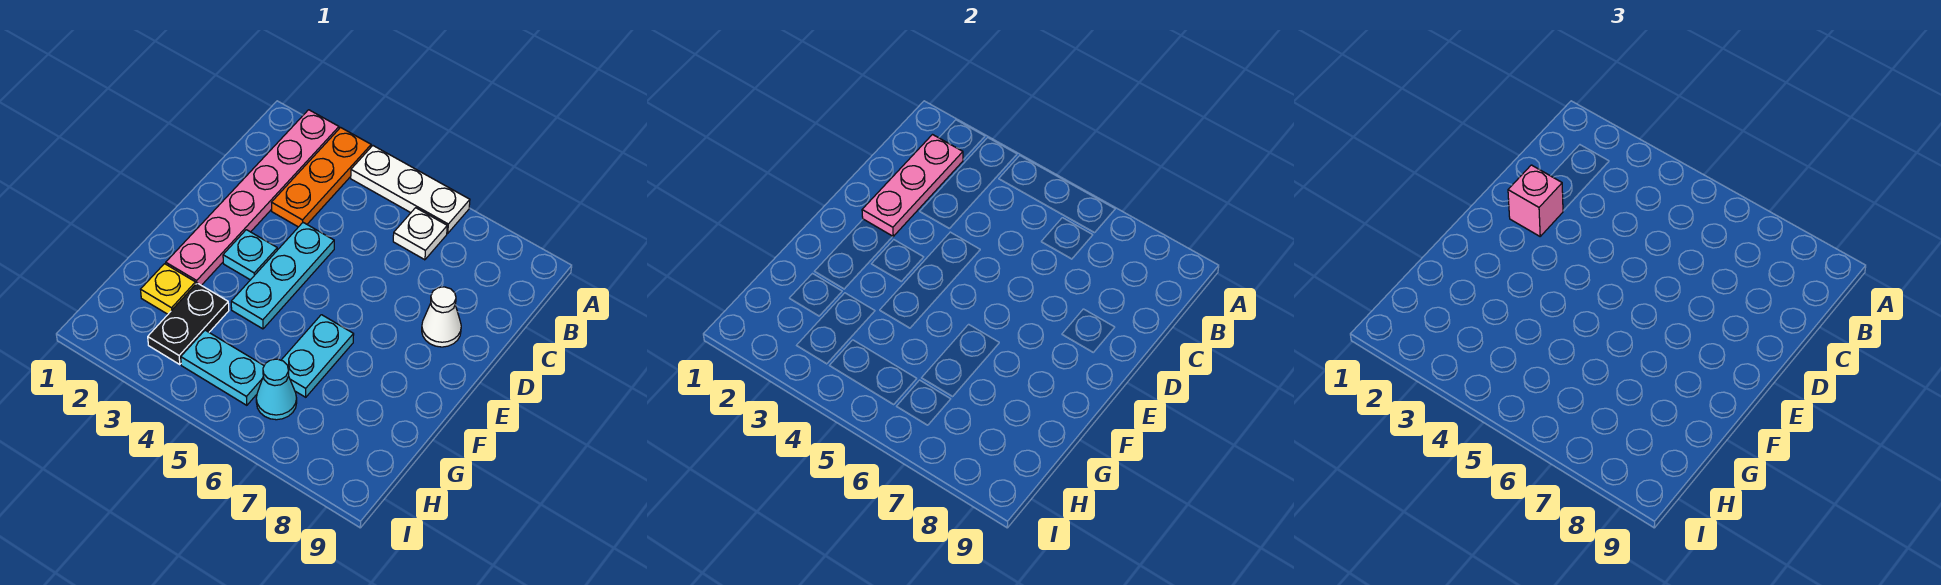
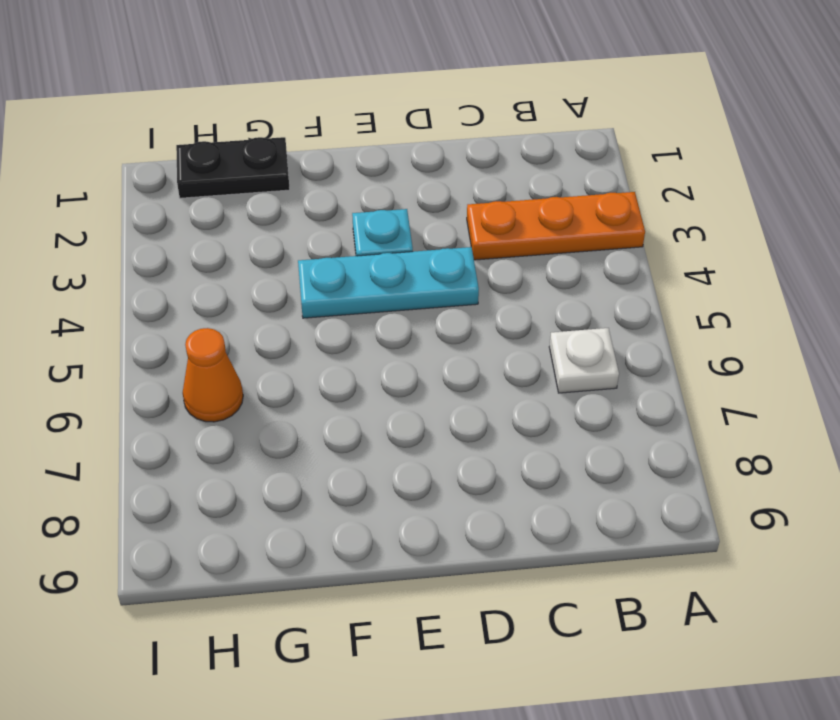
black plate G1:H1 level 1 -> black plate G3:H3 level 1
orange cone H6 level 1 -> cyan cone H6 level 1
none -> pink plate A2:F2 level 1
none -> white plate A4:A6 level 1
none -> white cone D8 level 1

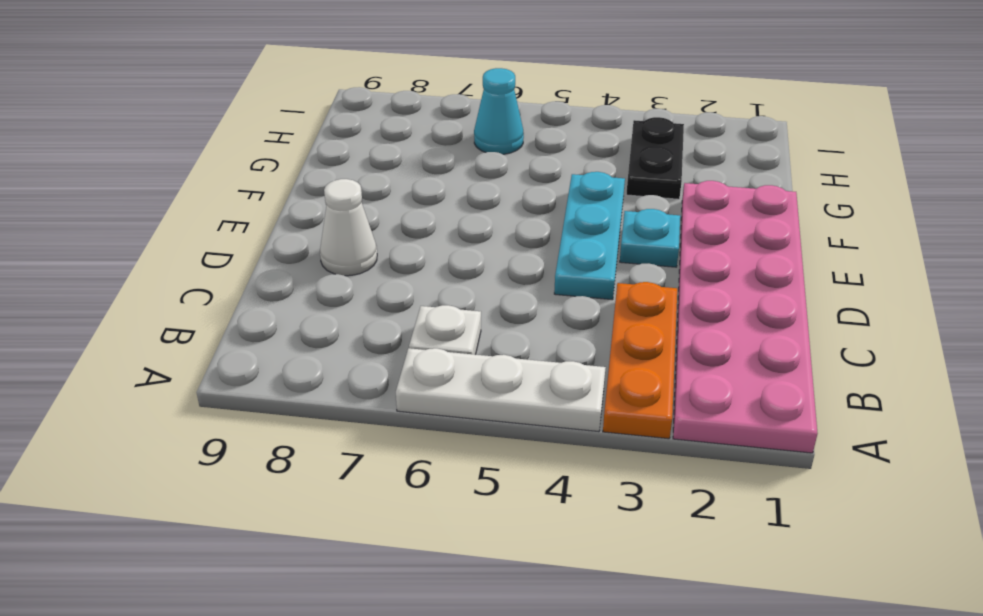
pink plate A1:F2 level 1 -> pink plate A2:F2 level 1
none -> cyan plate F6:G6 level 1
none -> yellow plate G2 level 1
none -> cyan plate H4:H5 level 1

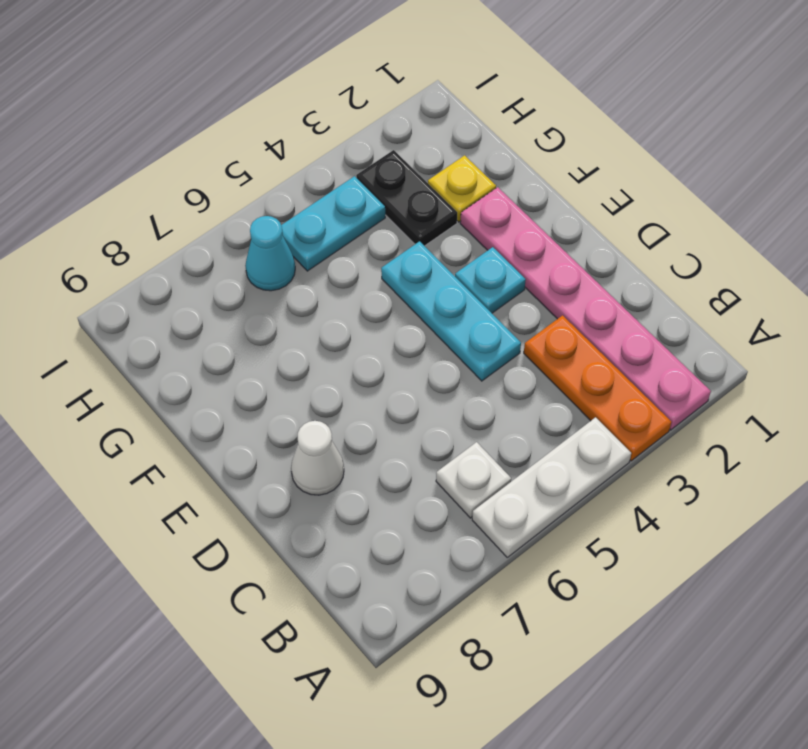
none -> cyan plate F6:G6 level 1
none -> pink plate B2:D2 level 2
none -> pink brick D2 level 3

